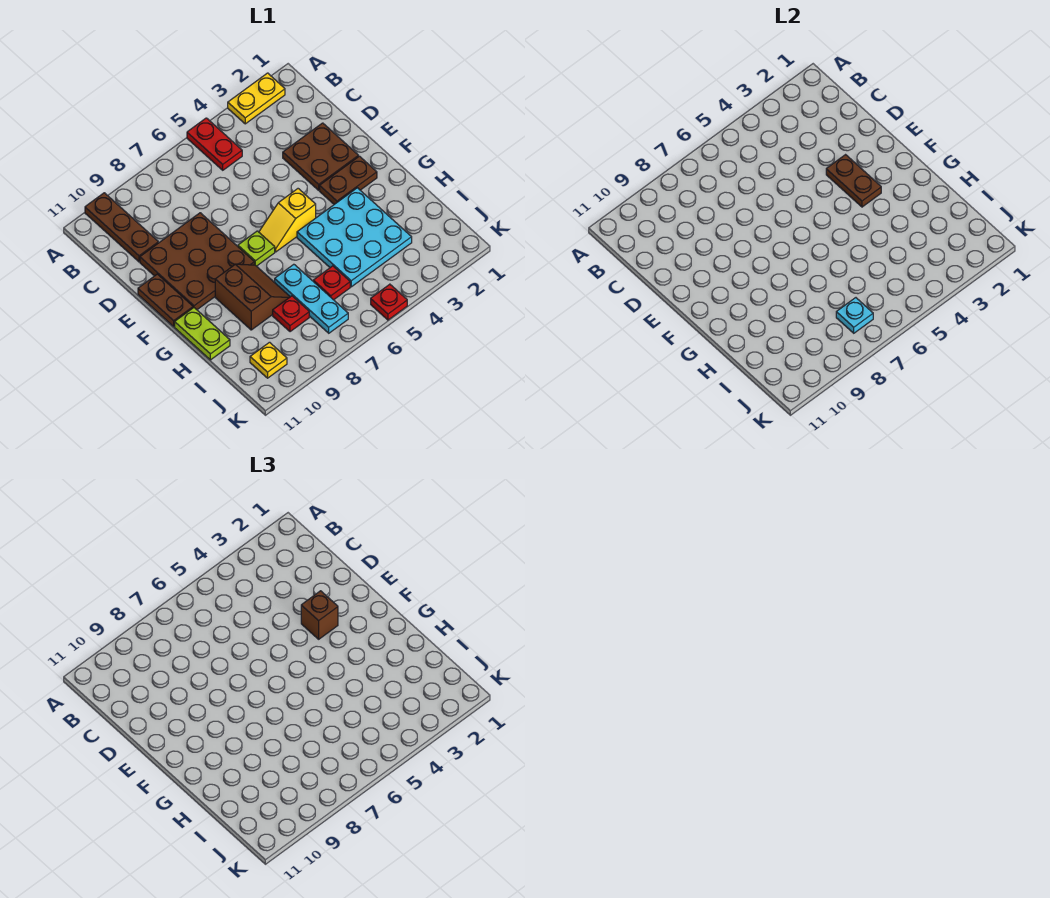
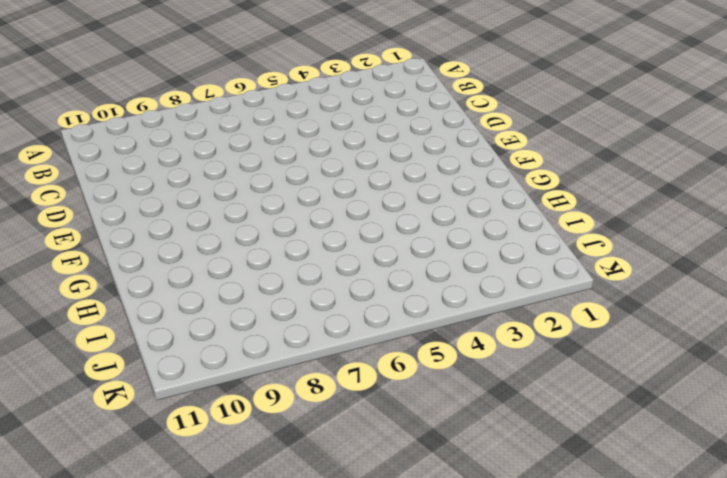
none -> yellow plate A2:A3 level 1
none -> red plate A5:B5 level 1
none -> brown plate A10:C10 level 1

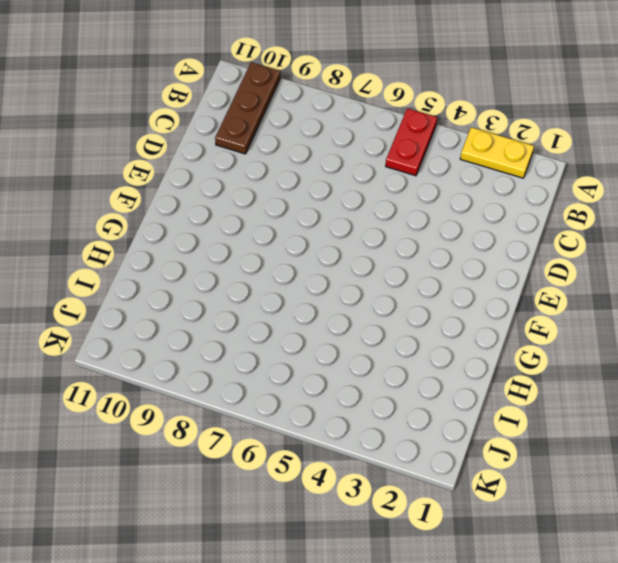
none -> brown plate D2:E3 level 1
none -> brown plate D8:F10 level 1
none -> brown plate E11:F11 level 1

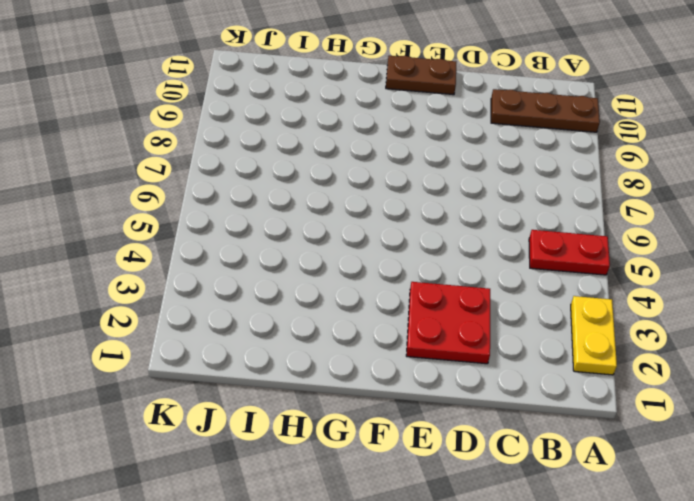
red plate D2:E3 level 1 -> brown plate D2:E3 level 1
none -> brown plate D8:F10 level 1
none -> brown plate F2:F3 level 1
none -> yellow slope F5:F6 level 1 top 5

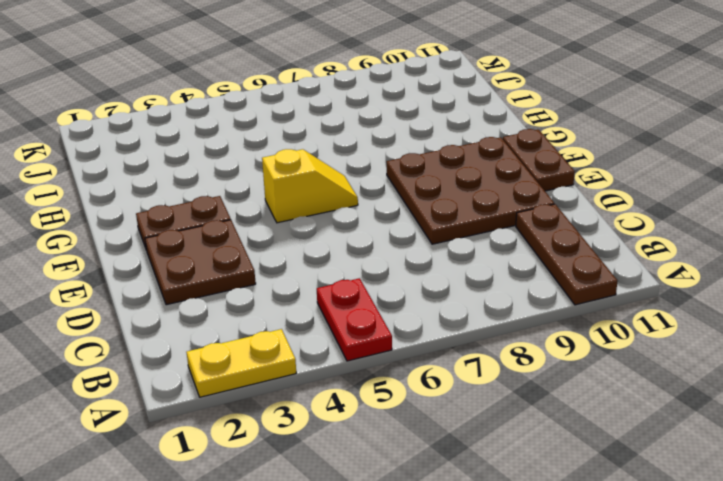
none -> lime plate F7 level 1
none -> cyan plate G3:I5 level 1
none -> brown slope G8:H9 level 1 top 9

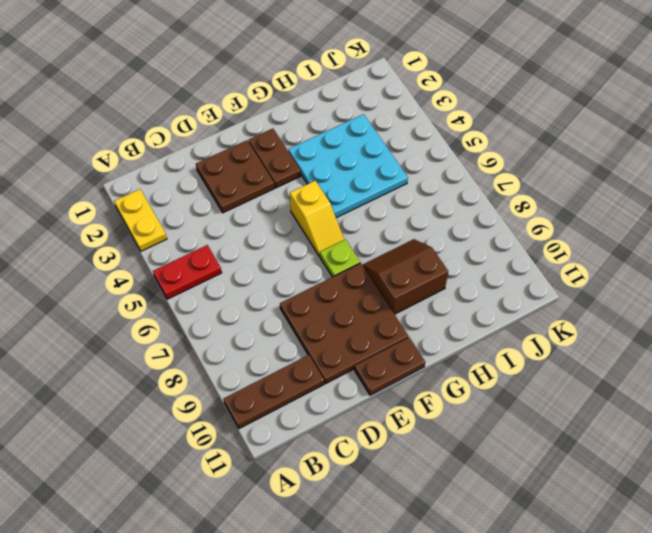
none -> lime plate G11:H11 level 1
none -> cyan plate H7:J7 level 1
none -> red plate I6 level 1

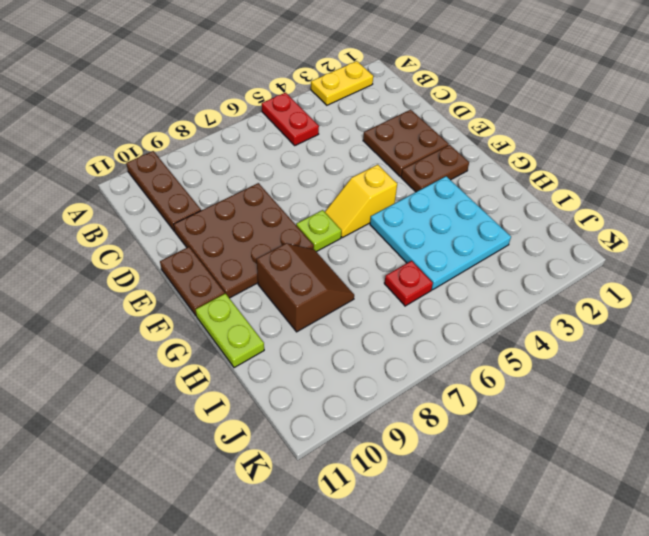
none -> cyan plate H7:J7 level 1
none -> red plate I8 level 1
none -> yellow plate J10 level 1

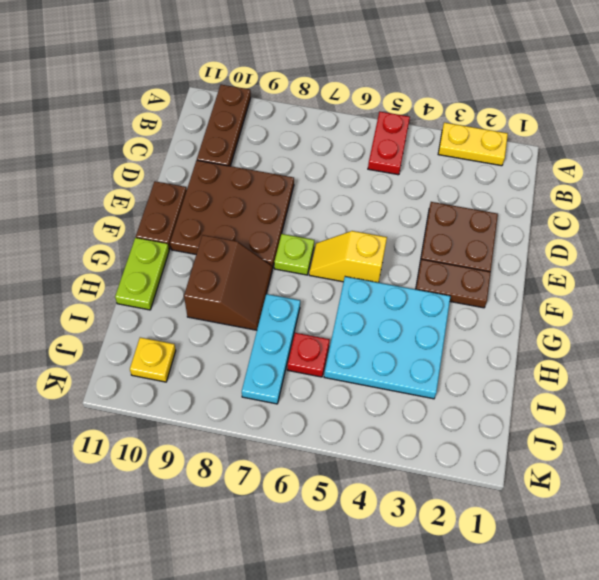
none -> red plate I8 level 1
none -> red plate K5 level 1
none -> brown plate E3:F3 level 2

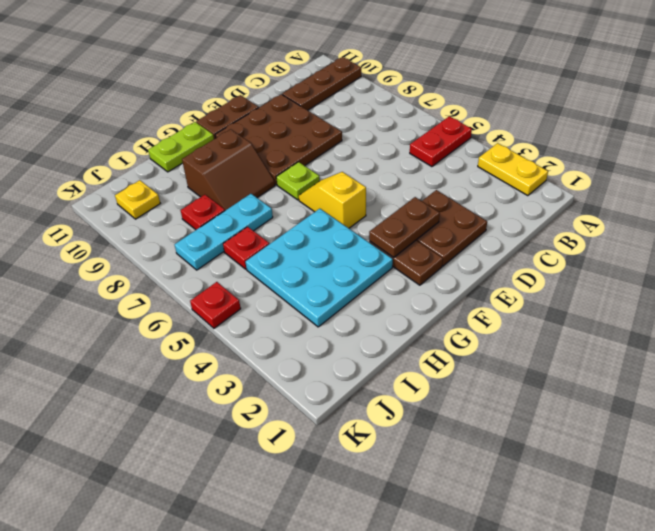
none -> cyan plate J7 level 2
none -> brown brick E3 level 3

